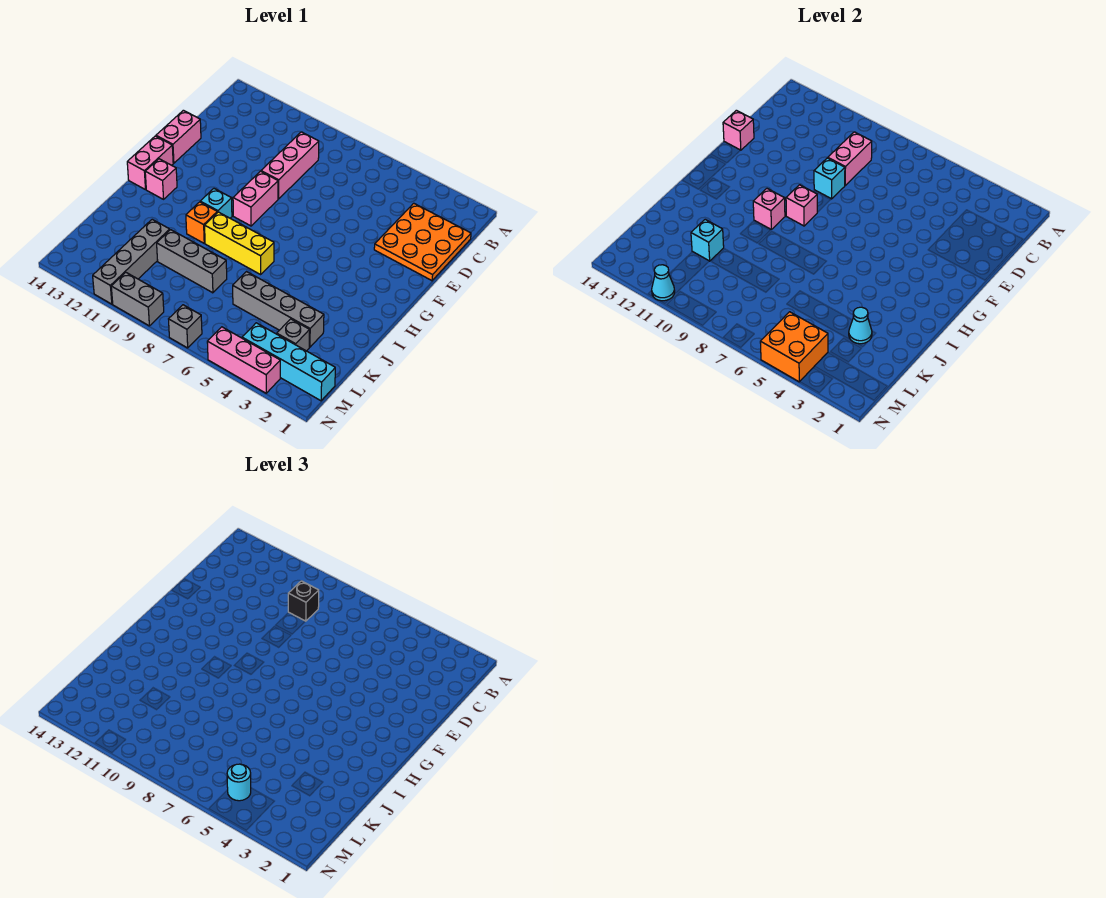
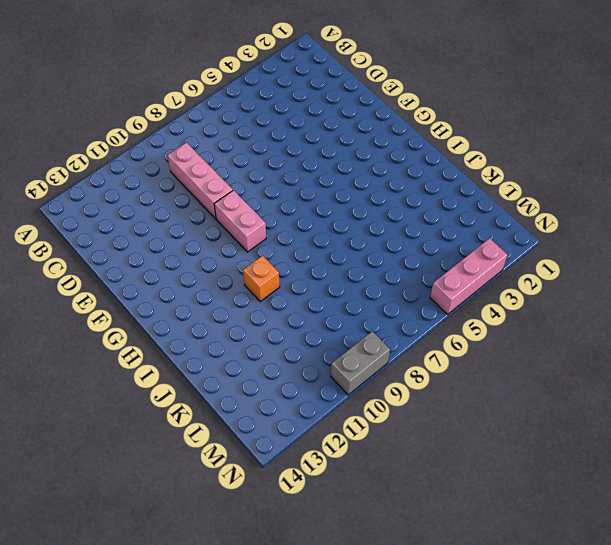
none -> orange plate C1:E3 level 1
none -> pink brick E14:F14 level 1
none -> pink brick G14:H14 level 1

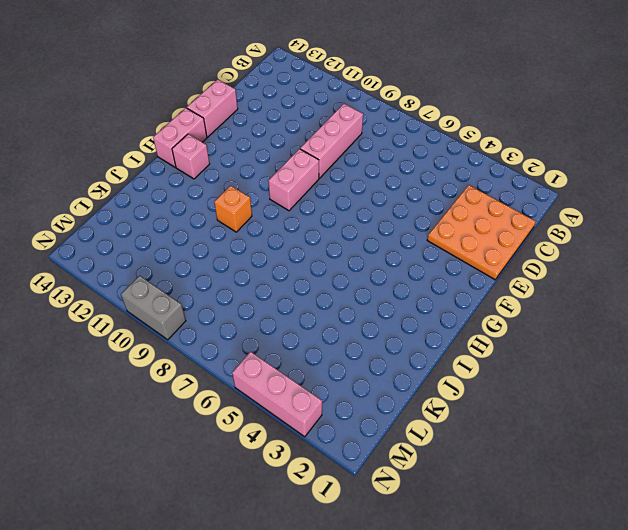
none -> cyan brick H10 level 1
none -> yellow brick I7:I9 level 1
none -> grey brick K3:K6 level 1

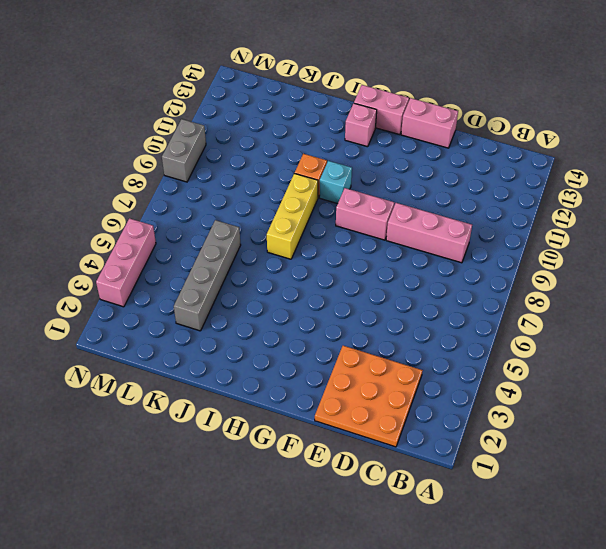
none -> grey brick K8:K10 level 1
none -> grey brick K11:N11 level 1
none -> grey brick L3 level 1

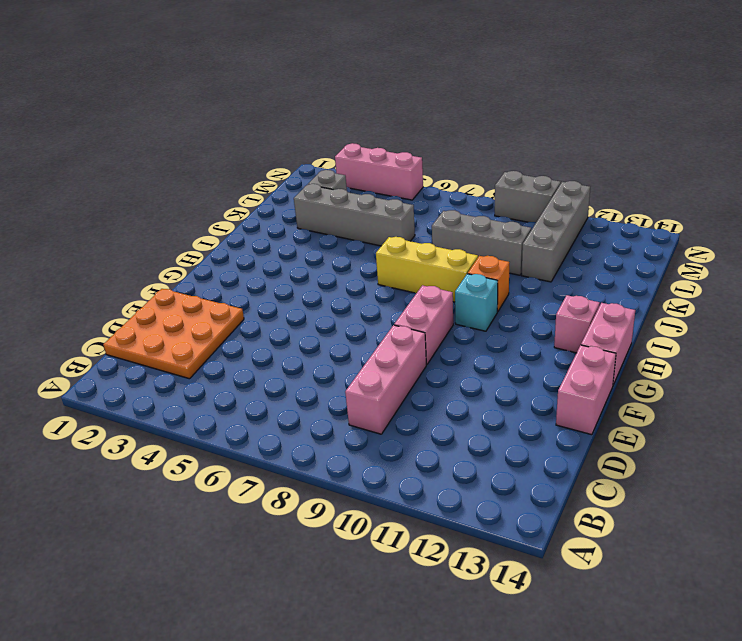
none -> cyan brick M1:M4 level 1
none -> grey brick N7 level 1
none -> pink brick C9:D9 level 2

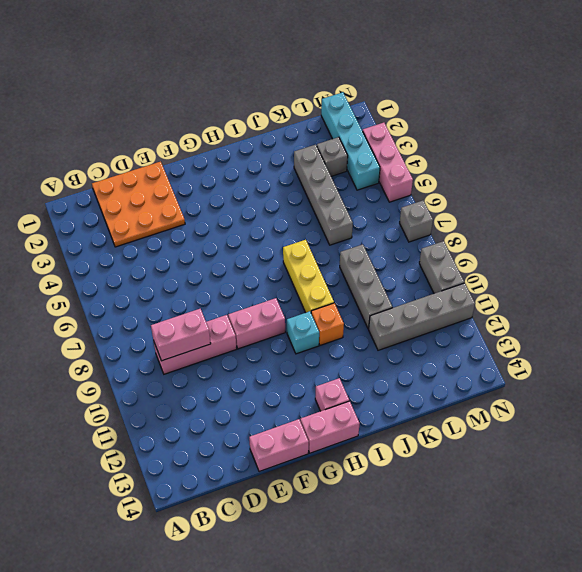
none -> cyan brick E9 level 2
none -> pink brick E14 level 2
none -> pink brick G9 level 2

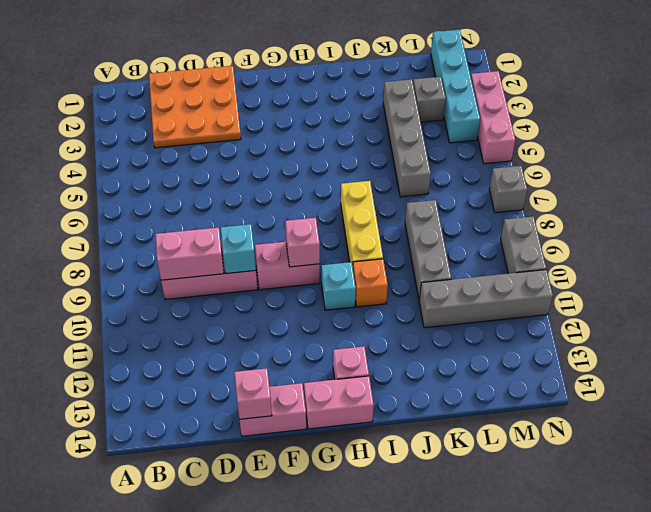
none -> pink brick H10 level 2
none -> cyan cone K3 level 2
none -> cyan brick K11 level 2

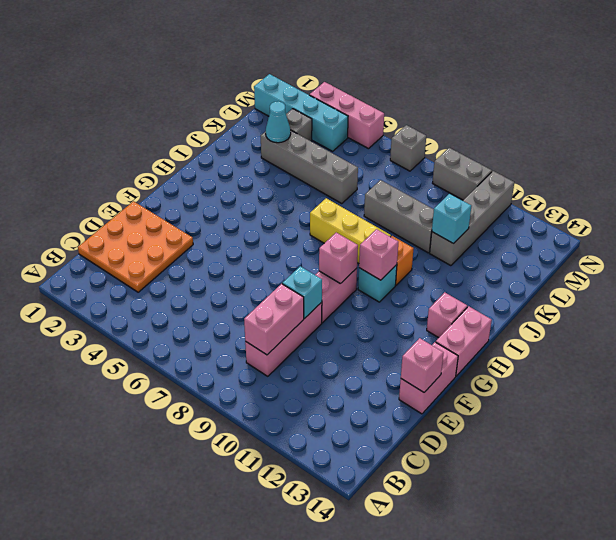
none -> orange brick M4:N5 level 2
none -> cyan cone N11 level 2
none -> black brick C9 level 3

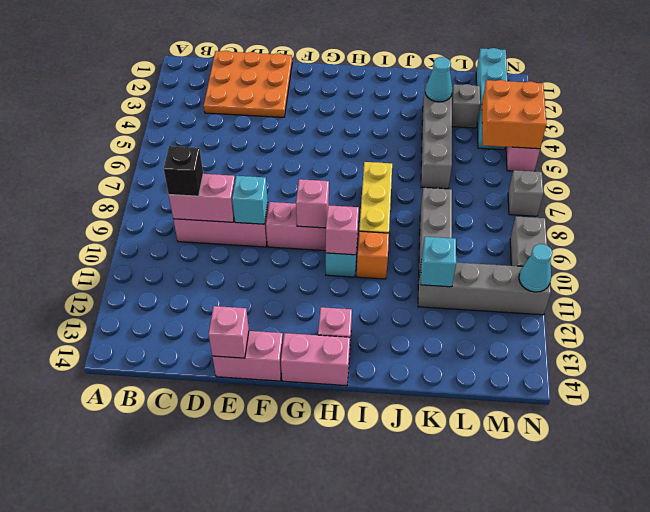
none -> cyan round brick M5 level 3

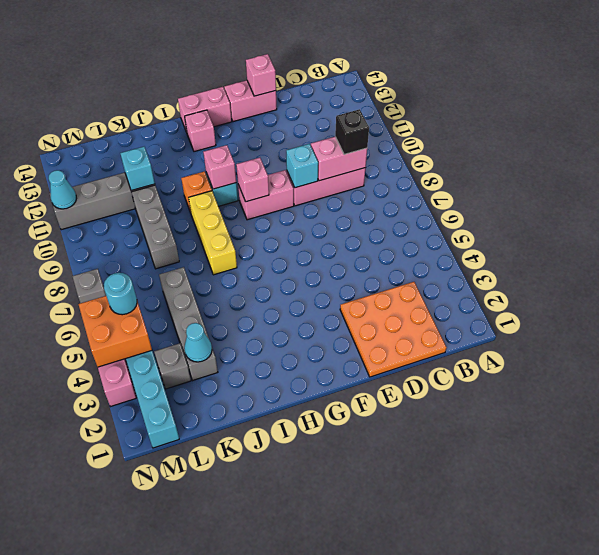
none -> grey brick N9:N10 level 1

